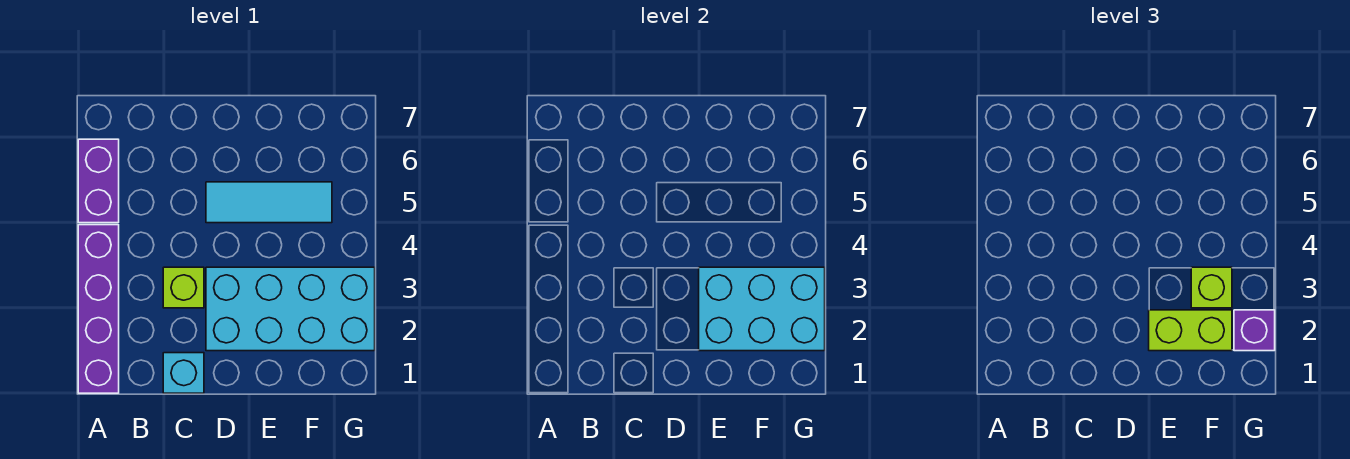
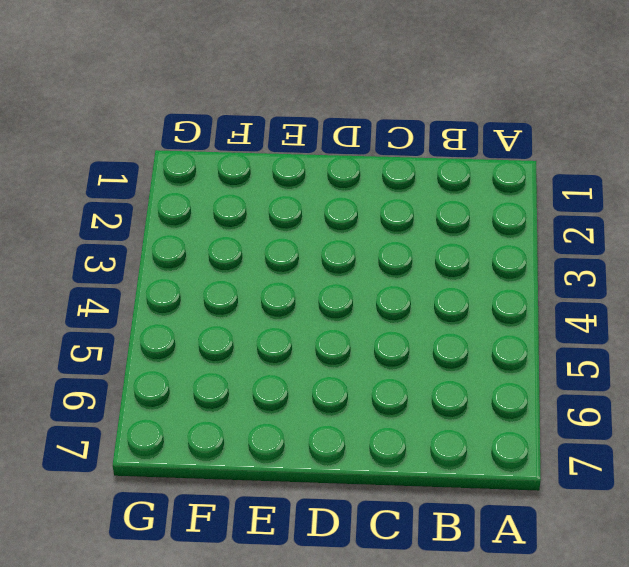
none -> purple brick A1:A4 level 1
none -> purple brick A5:A6 level 1

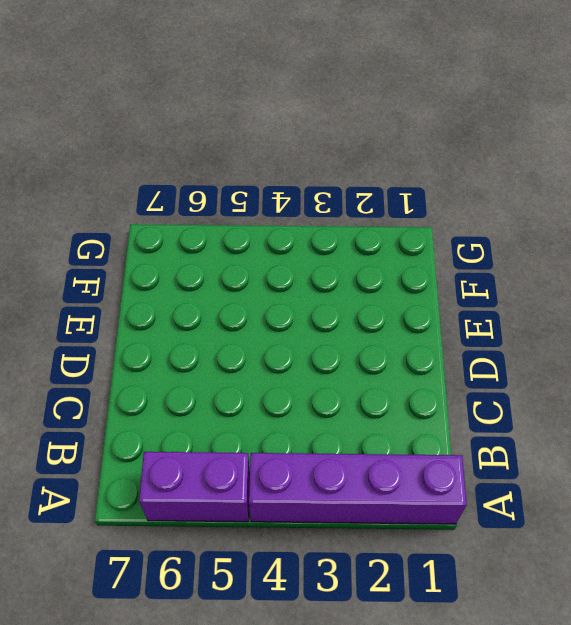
none -> cyan brick C1 level 1
none -> lime brick C3 level 1

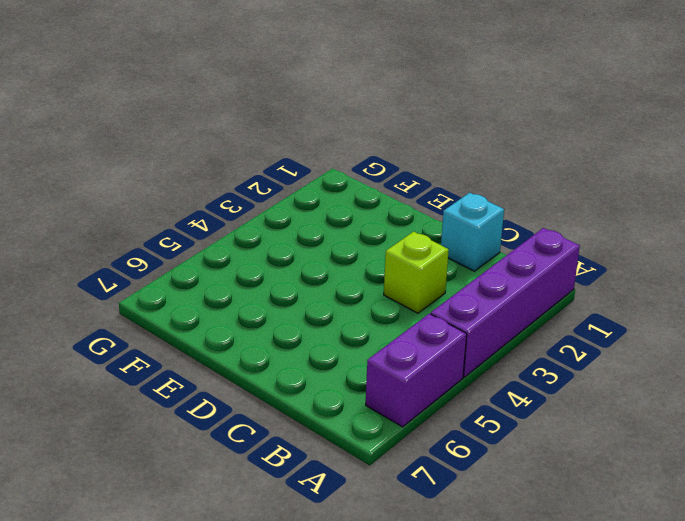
none -> cyan brick D2:G3 level 1
none -> cyan tile D5:F5 level 1

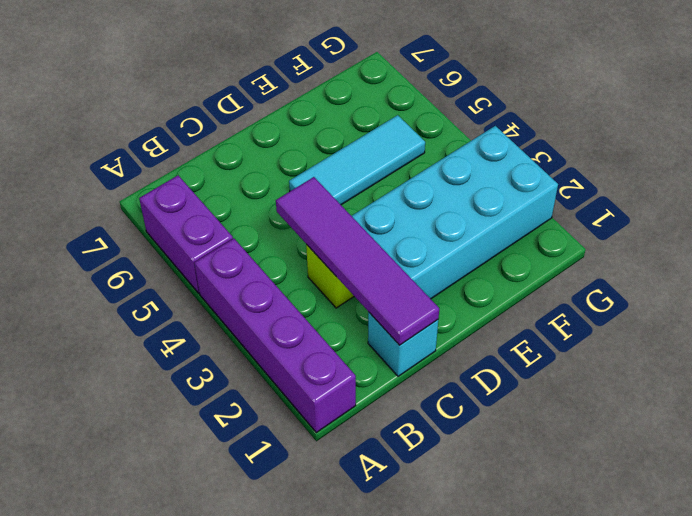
purple tile C1:C4 level 2 -> none
none -> cyan brick E2:G3 level 2
none -> lime brick E2:F2 level 3

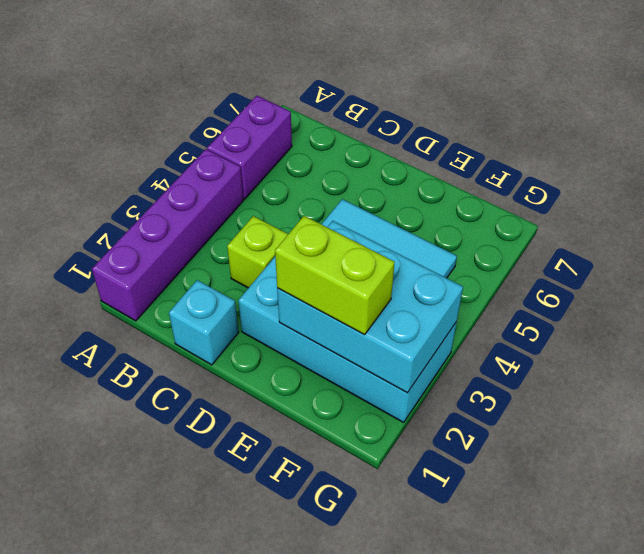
none -> lime brick F3 level 3
none -> purple brick G2 level 3

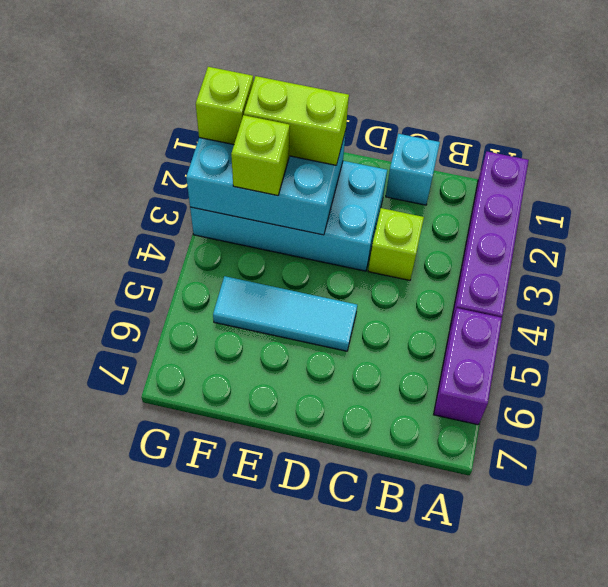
lime brick G2 level 3 -> purple brick G2 level 3

